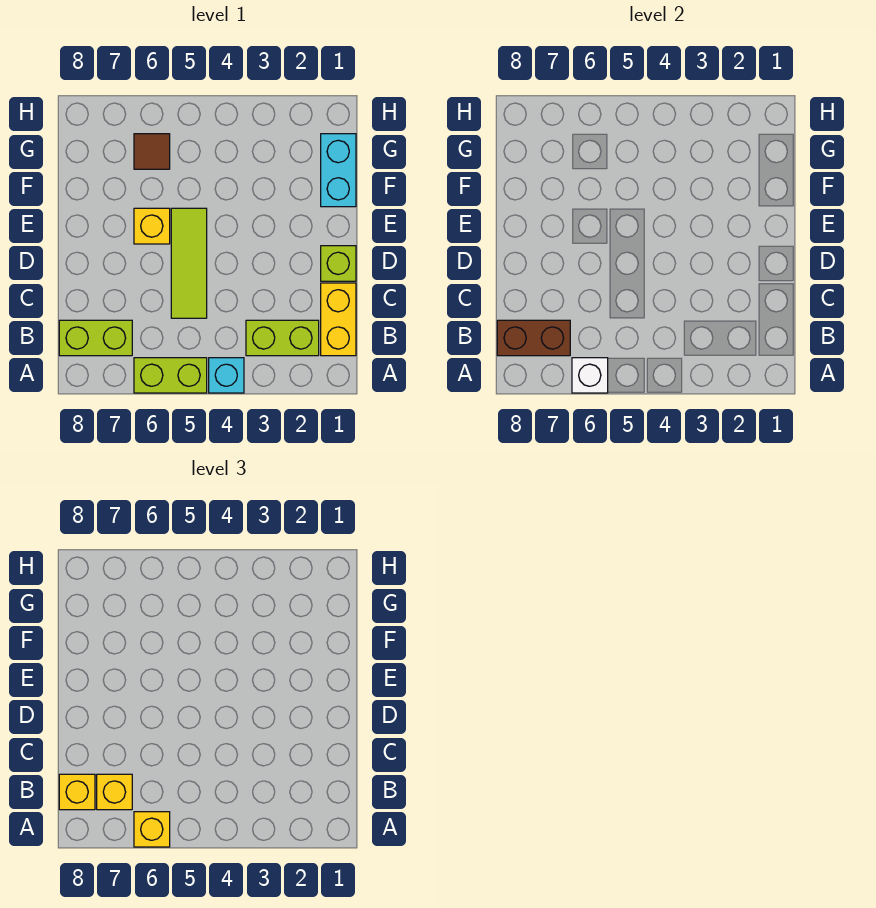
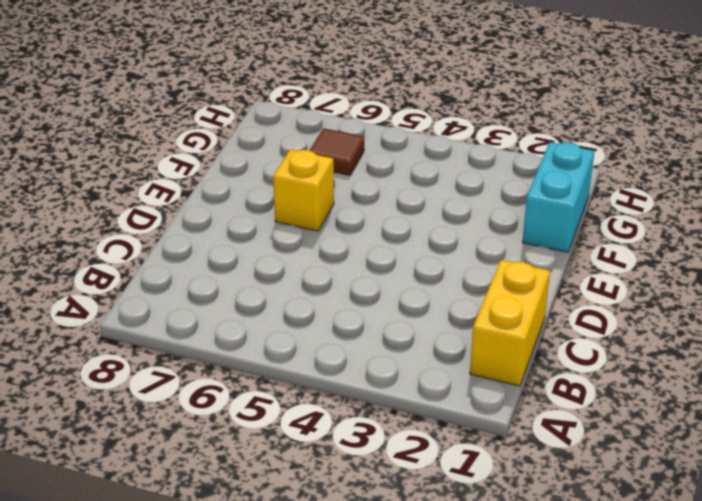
none -> cyan brick A4 level 1
none -> lime brick A5:A6 level 1
none -> lime brick B2:B3 level 1

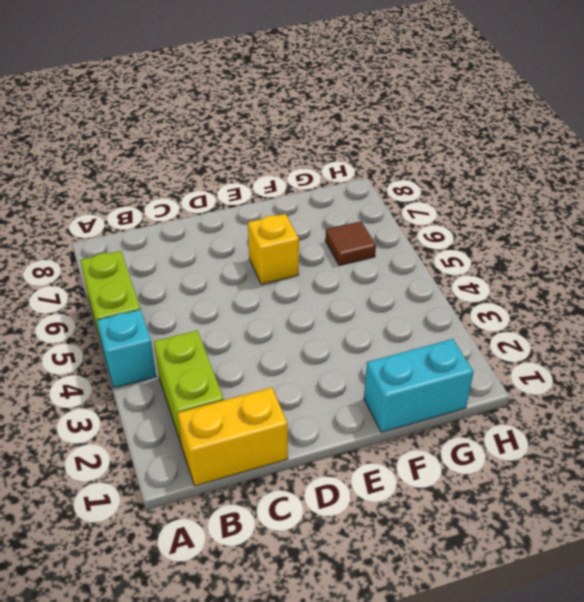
none -> lime brick B7:B8 level 1
none -> lime tile C5:E5 level 1
none -> lime brick D1 level 1

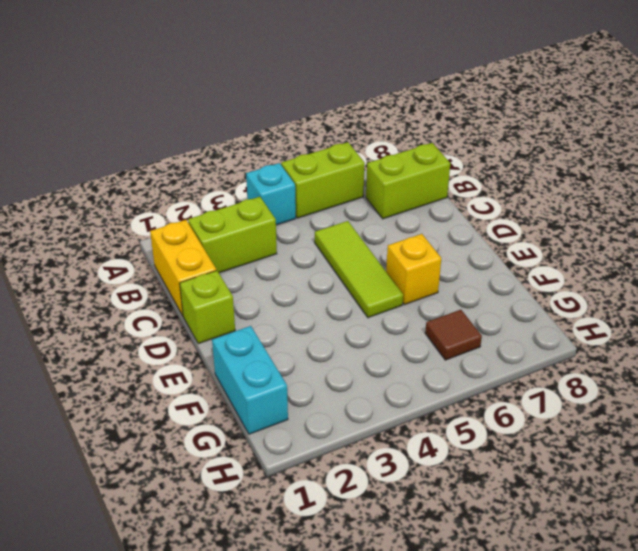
none -> white brick A6 level 2
none -> brown brick B7:B8 level 2
none -> yellow brick A6 level 3

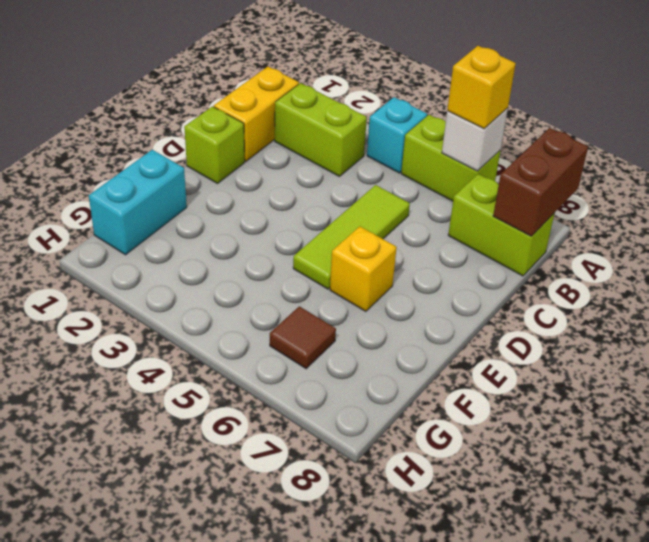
brown brick A8:B8 level 2 -> brown brick B7:B8 level 2
none -> yellow brick B7 level 3
none -> yellow brick B8 level 3

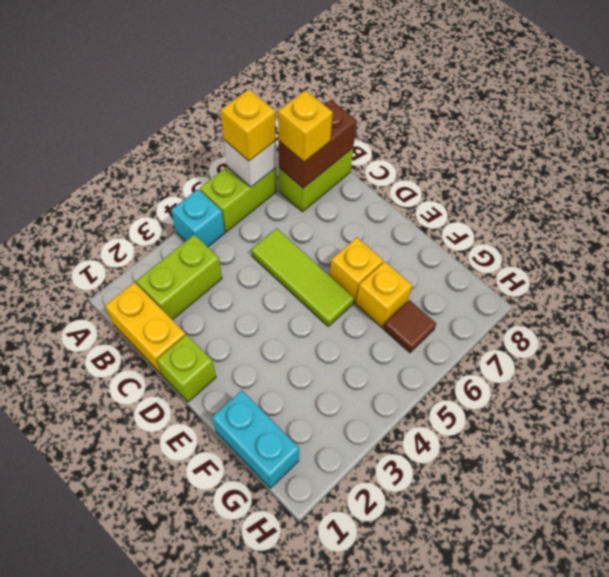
yellow brick F6 level 1 -> yellow brick B8 level 3

